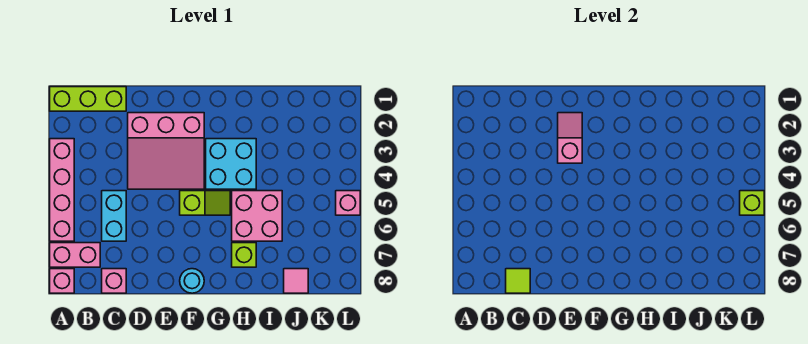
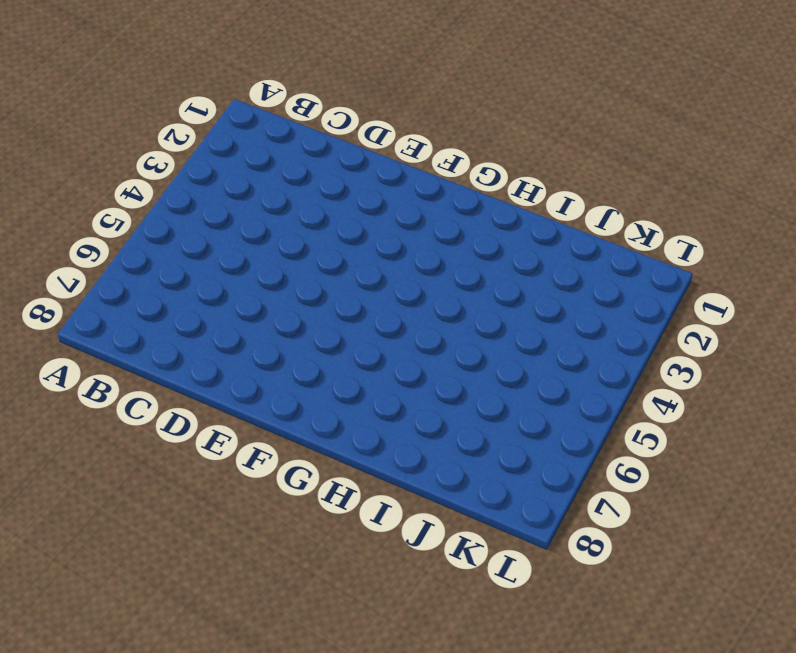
none -> lime brick A1:C1 level 1
none -> pink brick A3:A6 level 1
none -> pink brick A7:B7 level 1

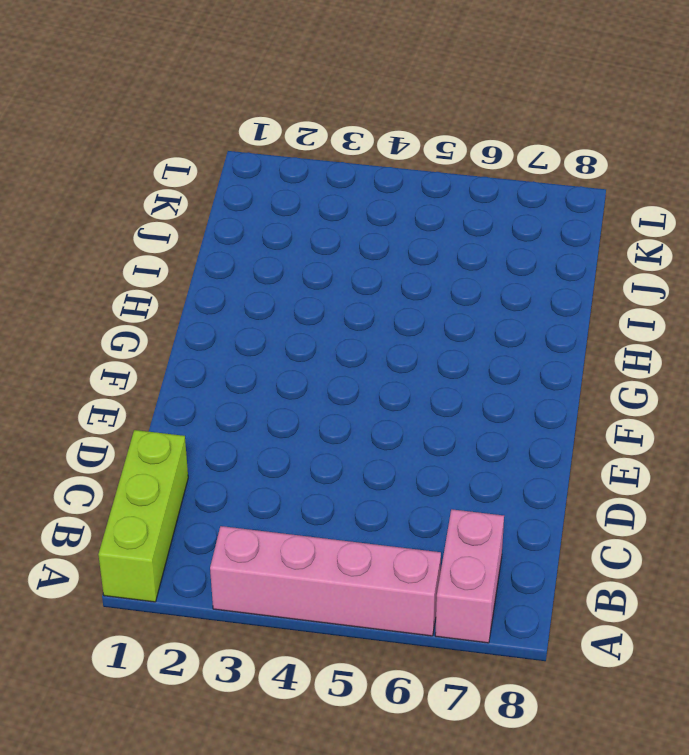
none -> pink brick A8 level 1
none -> cyan brick C5:C6 level 1
none -> pink brick C8 level 1

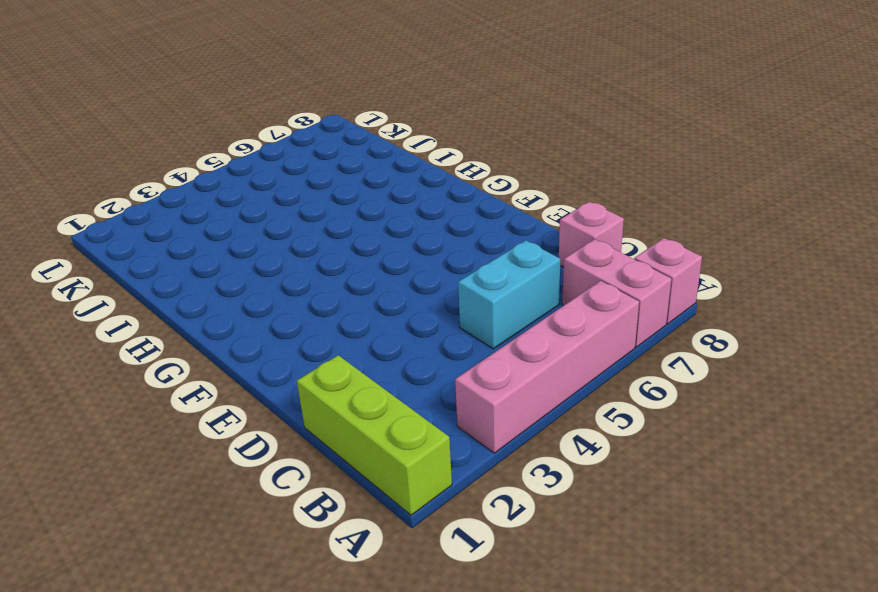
none -> pink slope D2:F4 level 1 top 2
none -> lime slope F5:G5 level 1 top F
none -> cyan round brick F8 level 1

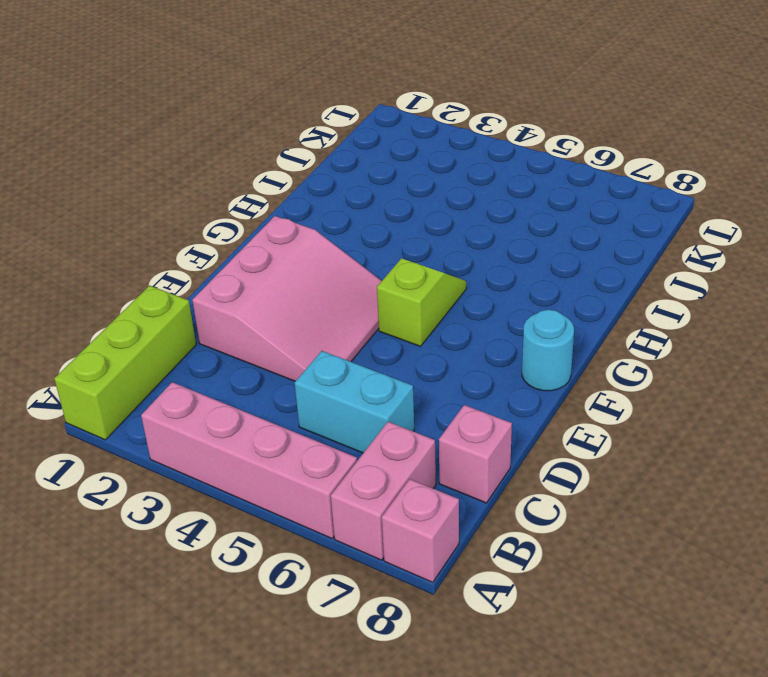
none -> cyan brick G3:H4 level 1
none -> pink brick H5:I6 level 1
none -> lime brick H7 level 1

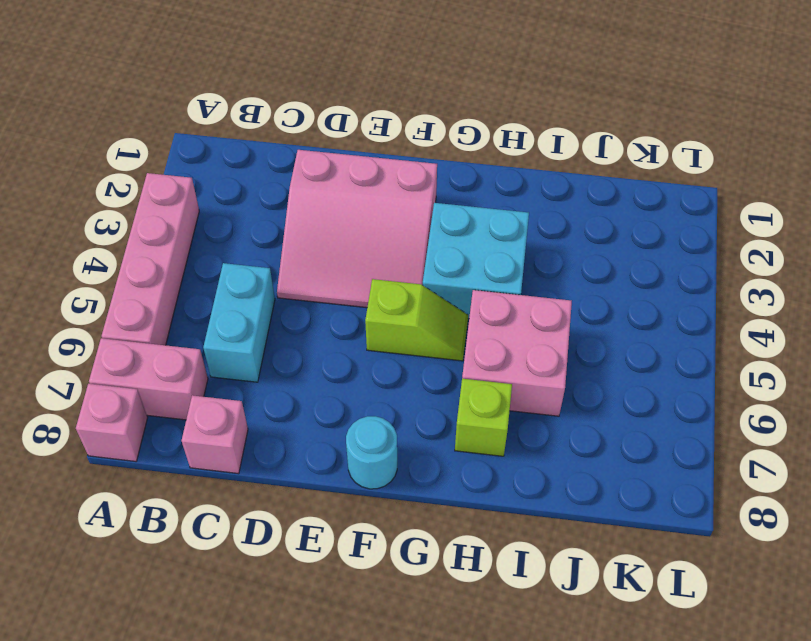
none -> lime brick A1:C1 level 1
none -> pink tile J8 level 1
none -> pink brick L5 level 1

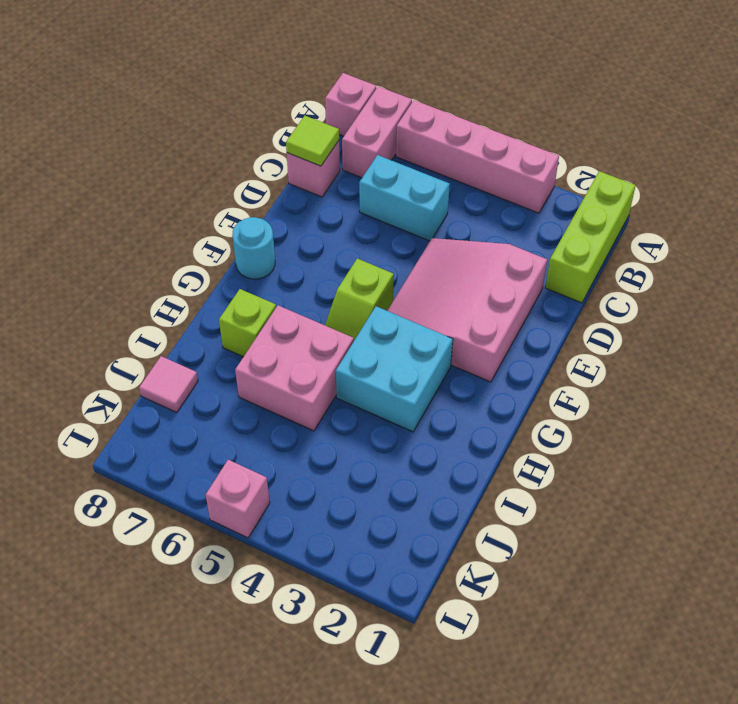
none -> pink slope E2:E3 level 2 top 3
none -> lime brick L5 level 2

